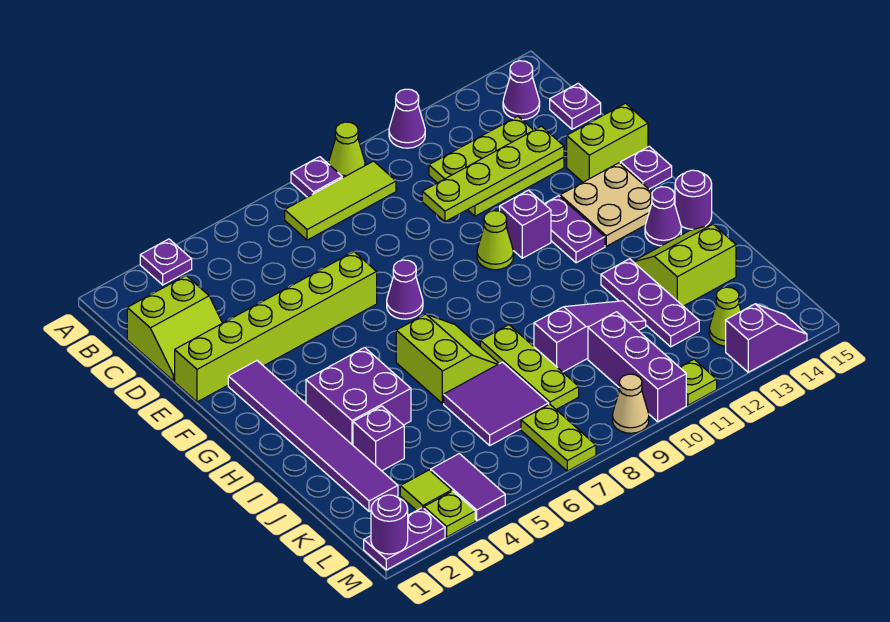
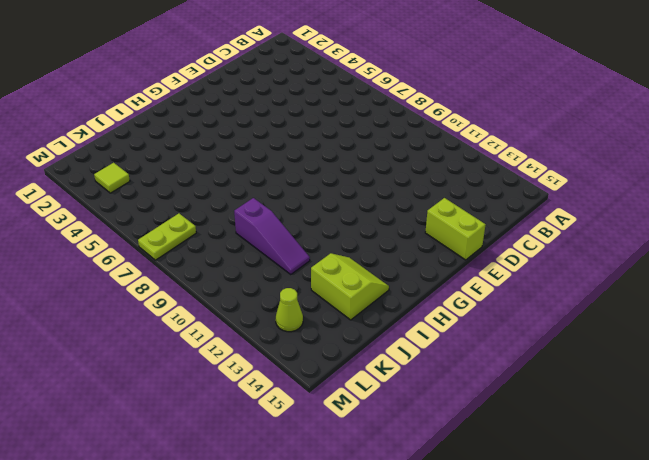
none -> purple plate A3 level 1
none -> purple plate A8 level 1
none -> lime cone A9 level 1
none -> purple cone A11 level 1

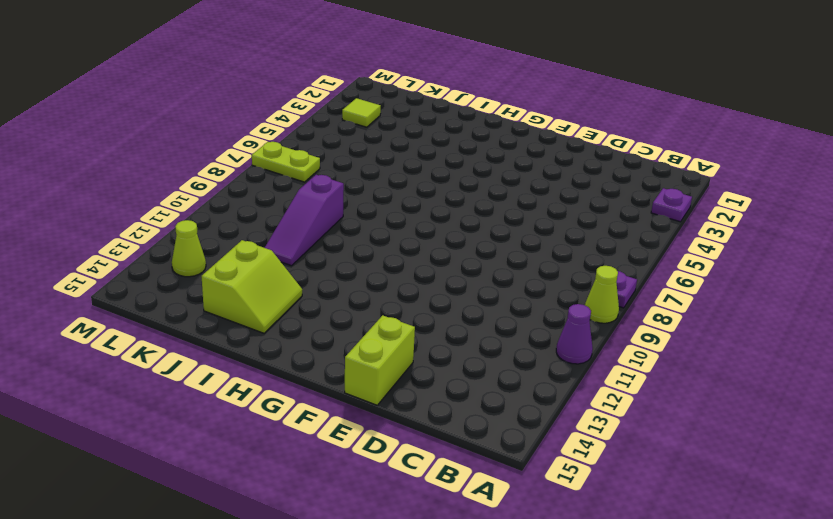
none -> lime tile B7:B9 level 1
none -> purple cone B14 level 1
none -> lime slope C1:D2 level 1 top C
none -> lime plate C11:D13 level 1

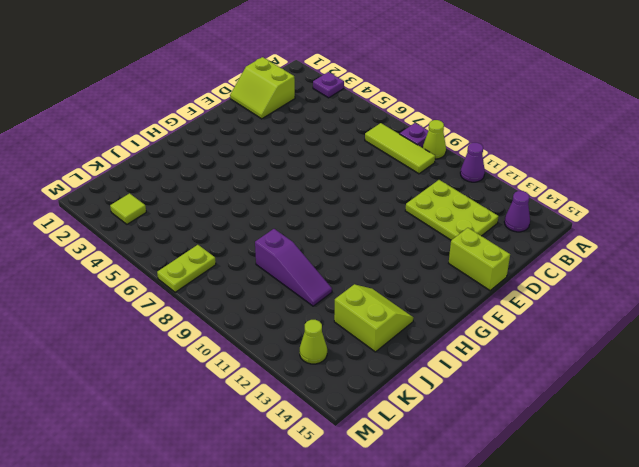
none -> purple plate C15 level 1
none -> lime brick E1:E6 level 1
none -> purple tile F2:K2 level 1
none -> purple cone F7 level 1

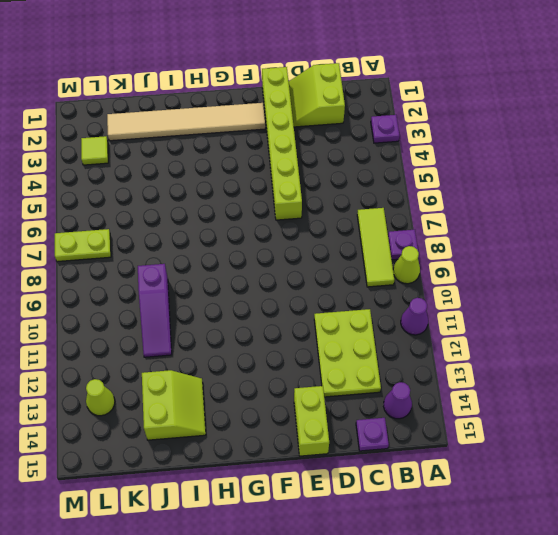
tan tile F2:K2 level 1 -> purple tile F2:K2 level 1
none -> purple cone F7 level 1
none -> lime cone F10 level 1
none -> purple brick F11 level 1
none -> purple plate F12:G12 level 1

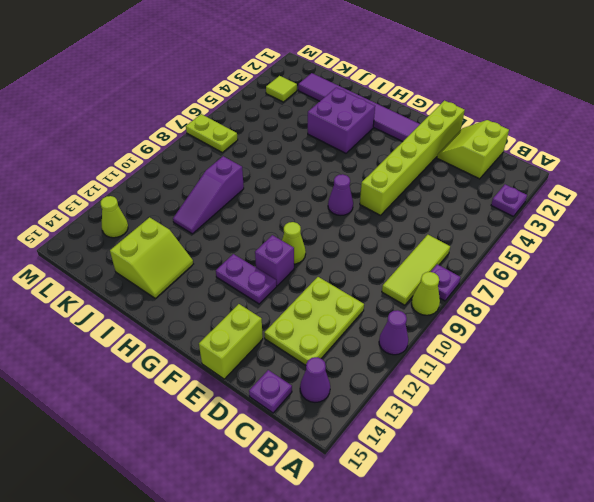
none -> tan plate F13:G14 level 1
none -> purple plate F15 level 1
none -> lime slope H6:I7 level 1 top 6
none -> purple cone H14 level 1

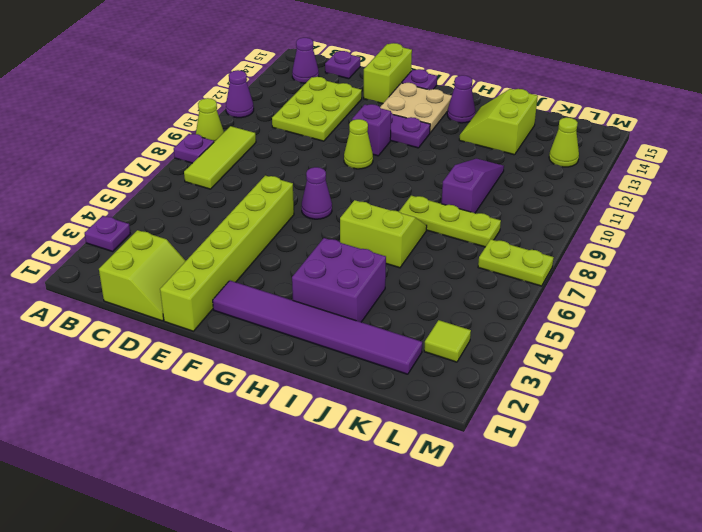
none -> purple round brick H15 level 1
none -> purple plate I12:K12 level 1
none -> purple brick J3 level 1
none -> purple tile J6:K7 level 1

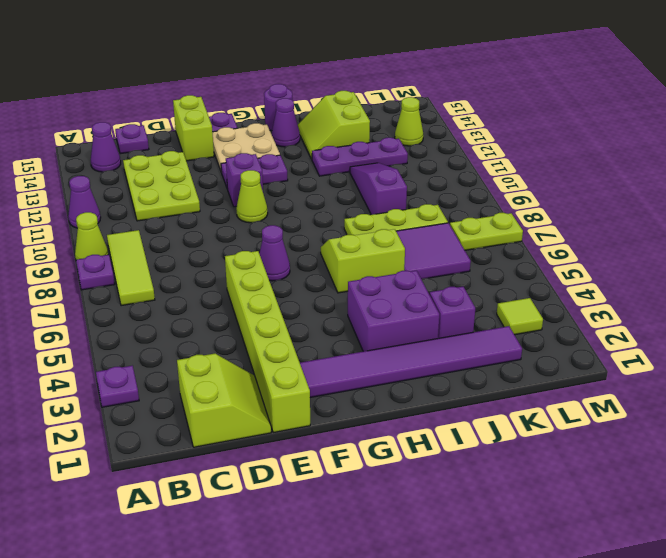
none -> purple brick K10:M10 level 1
none -> purple tile L4:M4 level 1
none -> purple plate M1:M2 level 1
none -> lime plate M3 level 1

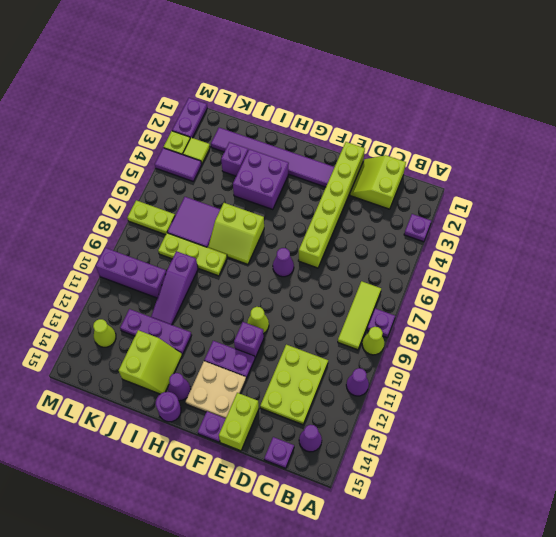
none -> tan cone M9 level 1
none -> lime plate M11 level 1
none -> purple slope M13:M14 level 1 top 13
none -> lime plate D10:D13 level 2

